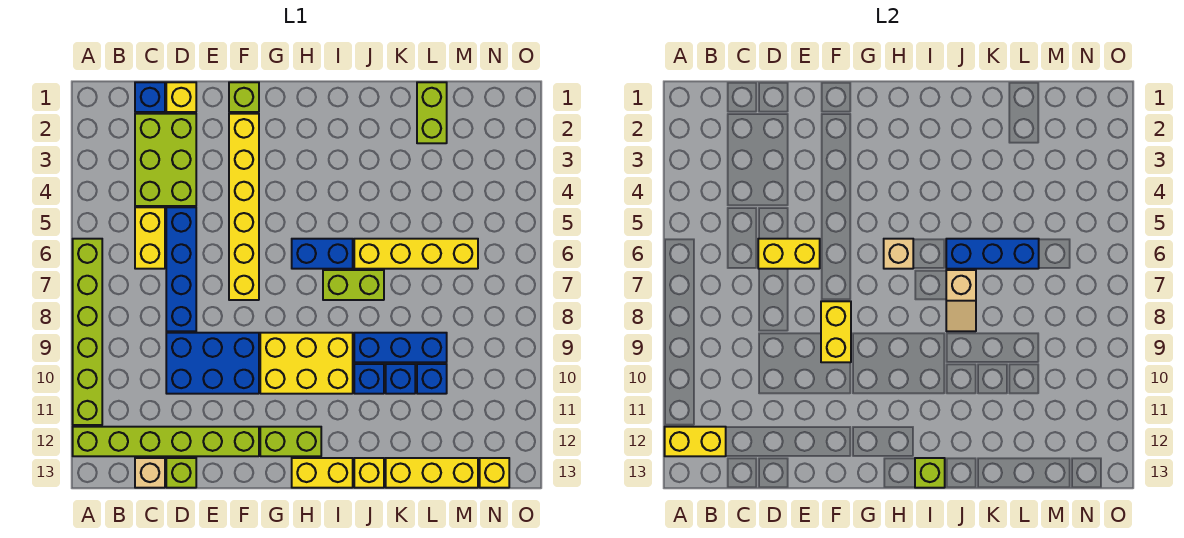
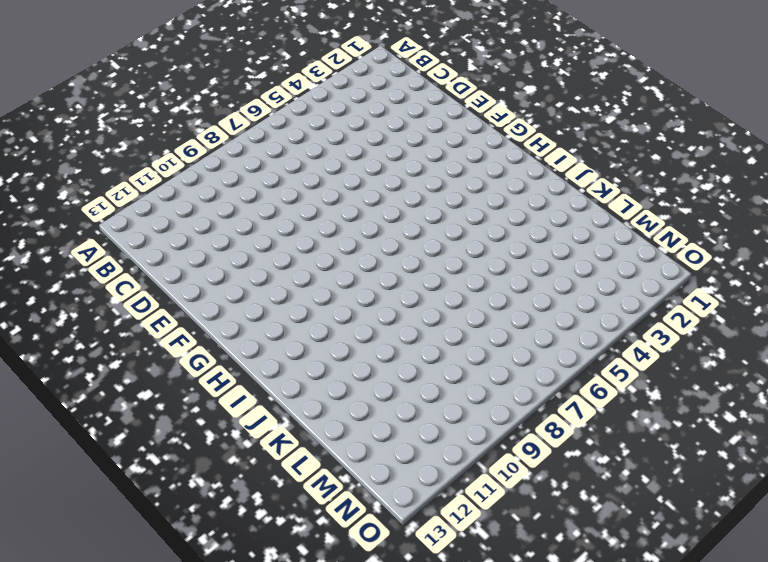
none -> lime brick A6:A11 level 1
none -> lime brick A12:F12 level 1
none -> blue brick C1 level 1
none -> lime brick C2:D4 level 1

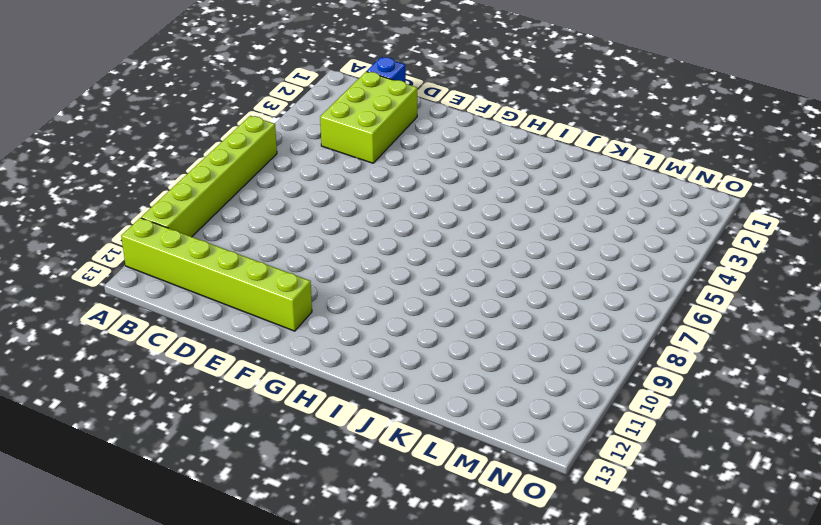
none -> yellow brick C5:C6 level 1
none -> tan brick C13 level 1
none -> yellow brick D1 level 1
none -> blue brick D5:D8 level 1

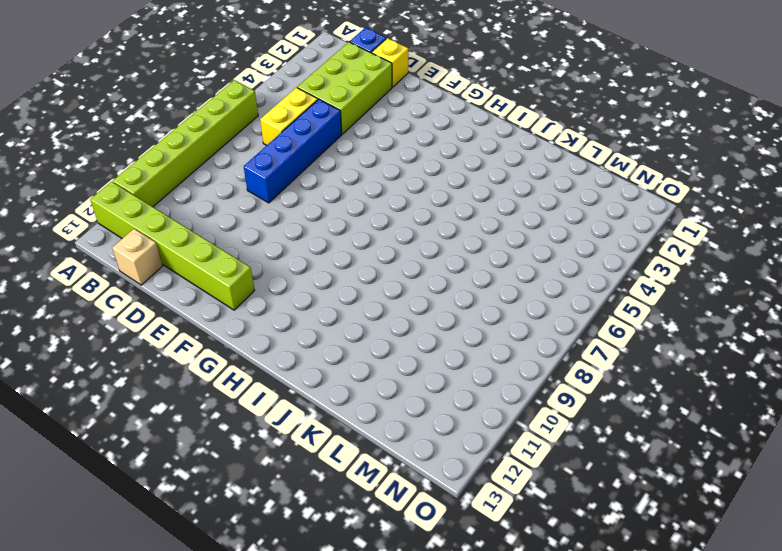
none -> blue brick D9:F10 level 1
none -> lime brick D13 level 1
none -> lime brick F1 level 1
none -> yellow brick F2:F7 level 1

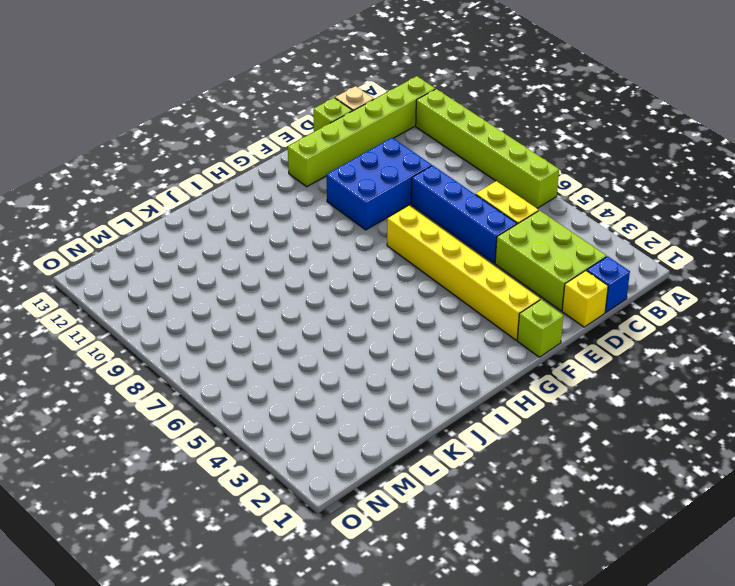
none -> yellow brick G9:I10 level 1
none -> lime brick G12:H12 level 1
none -> blue brick H6:I6 level 1
none -> yellow brick H13:I13 level 1

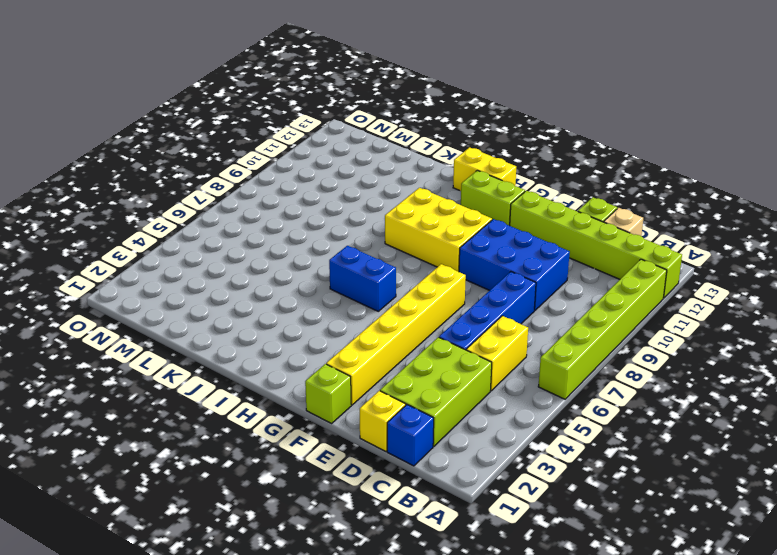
none -> lime brick I7:J7 level 1
none -> yellow brick J6:M6 level 1
none -> blue brick J9:L9 level 1
none -> blue brick J10 level 1

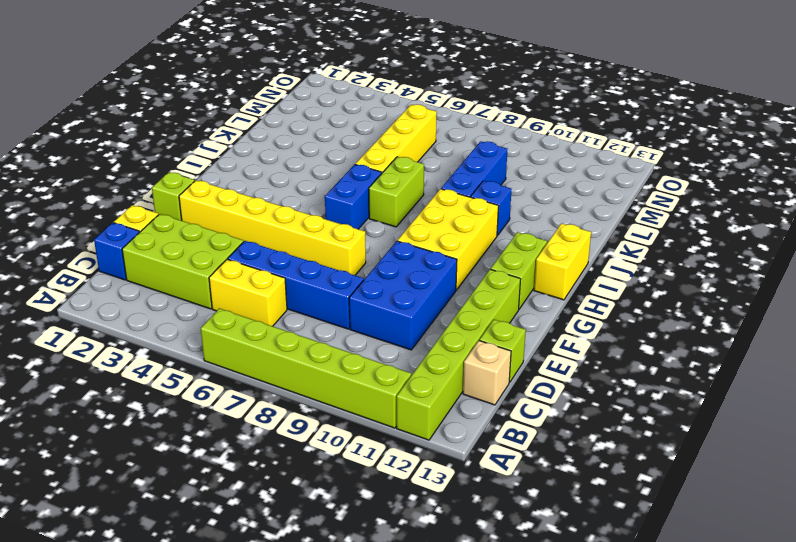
none -> yellow brick J13 level 1
none -> blue brick K10 level 1
none -> yellow brick K13:M13 level 1
none -> lime brick L1:L2 level 1

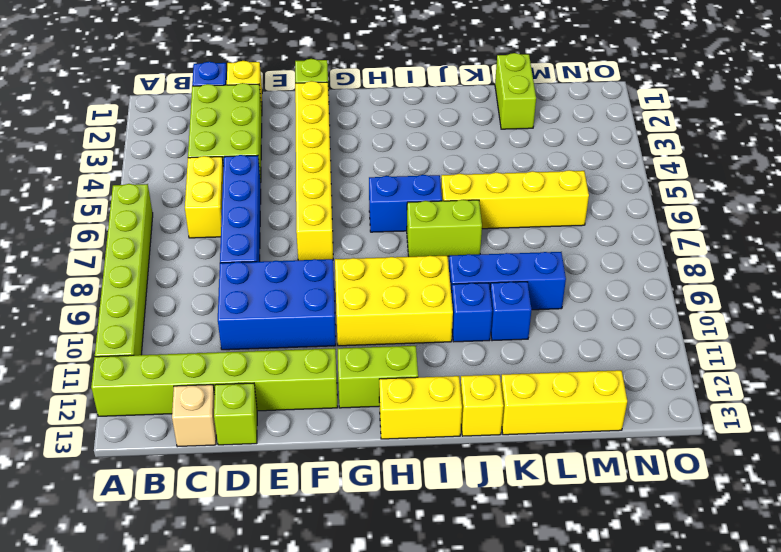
none -> blue brick L10 level 1
none -> yellow brick N13 level 1
none -> yellow brick A12:B12 level 2
none -> yellow brick D6:E6 level 2

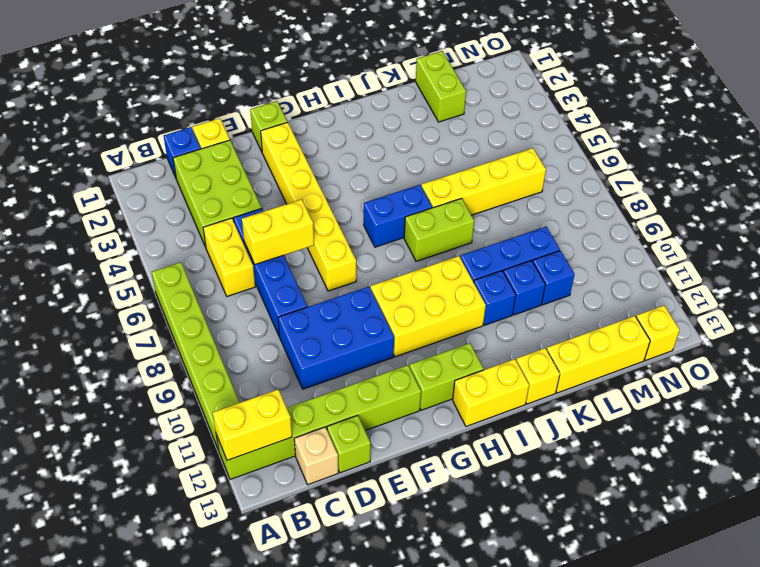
none -> yellow brick F8:F9 level 2
none -> tan brick H6 level 2
none -> lime brick I13 level 2
none -> blue brick J6:L6 level 2

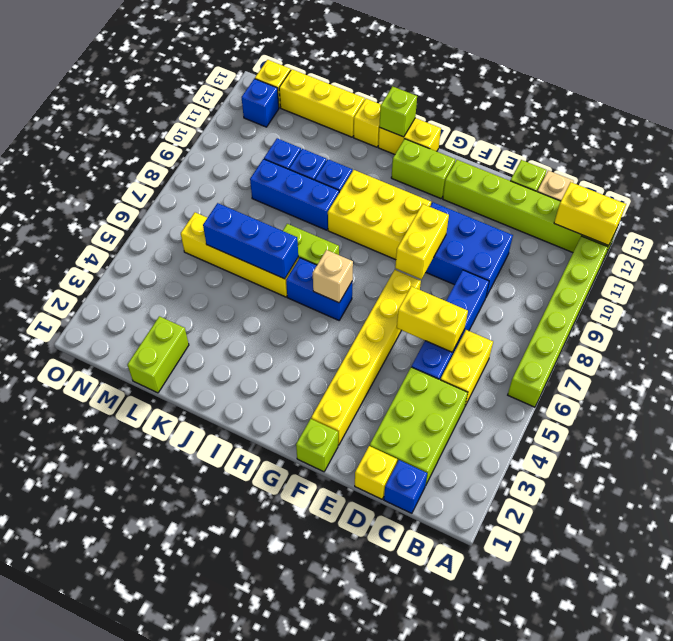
blue brick N12 level 1 -> none
none -> tan slope J7:J8 level 2 top 7

